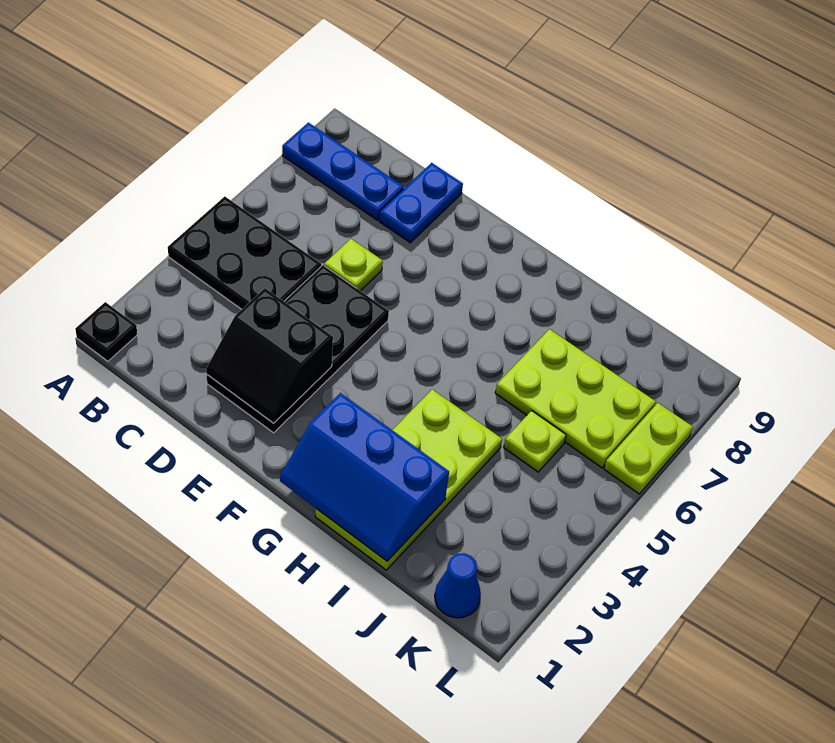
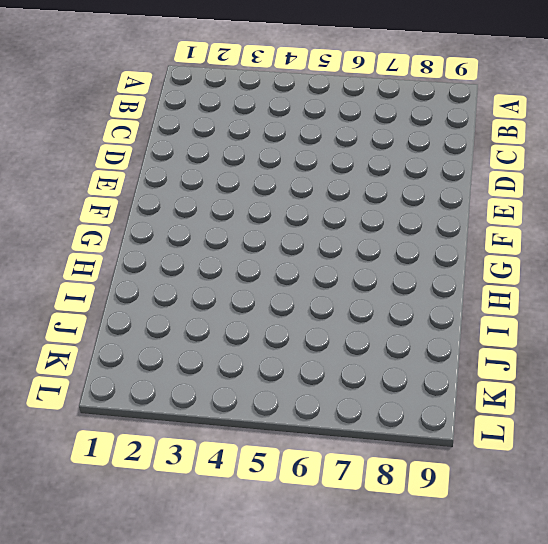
none -> black plate A1 level 1
none -> black plate A4:C5 level 1
none -> blue plate A8:C8 level 1

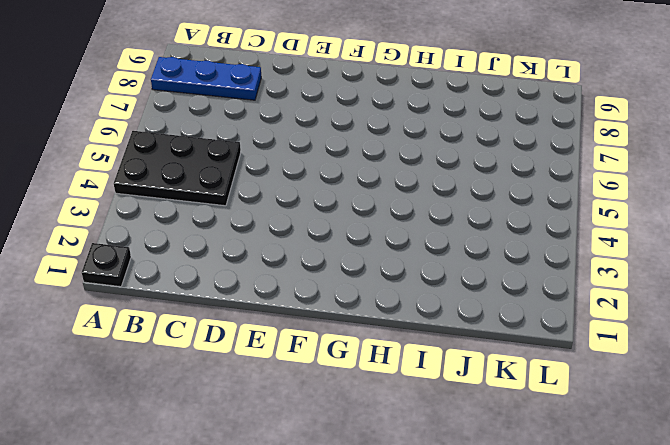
none -> black plate D2:E5 level 1
none -> lime plate D6 level 1
none -> blue plate D8:D9 level 1

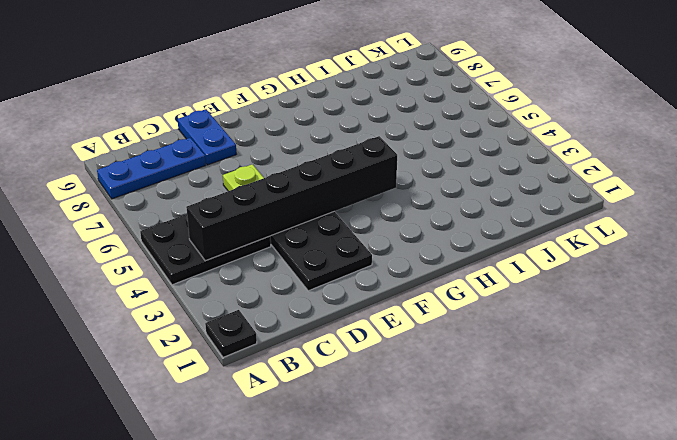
black brick B4:G4 level 2 -> none
none -> lime plate H1:I4 level 1
none -> lime plate I6:K7 level 1
none -> lime plate J5 level 1

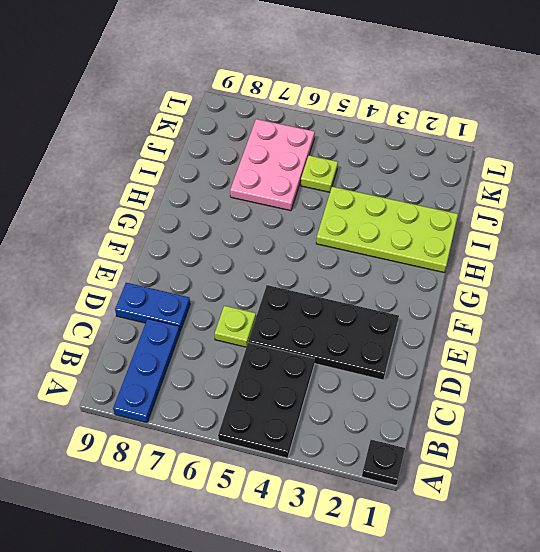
pink plate I6:K7 level 1 -> lime plate I6:K7 level 1
none -> blue cone K1 level 1
none -> lime plate L6:L7 level 1
none -> black slope D2:E3 level 2 top 3

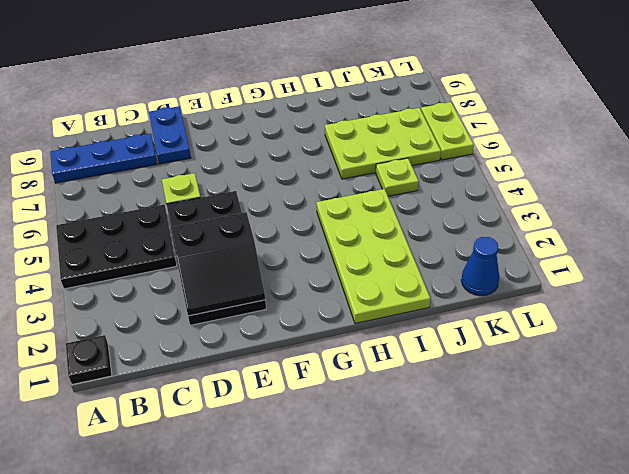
none -> blue slope G1:I2 level 2 top 2

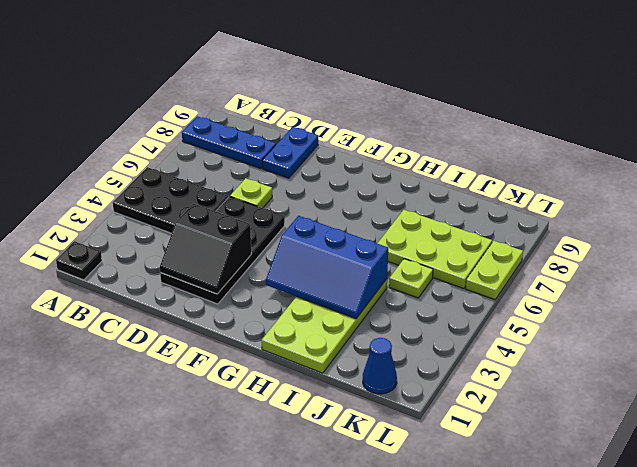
blue slope G3:I4 level 2 top 4 -> blue slope G1:I2 level 2 top 2

